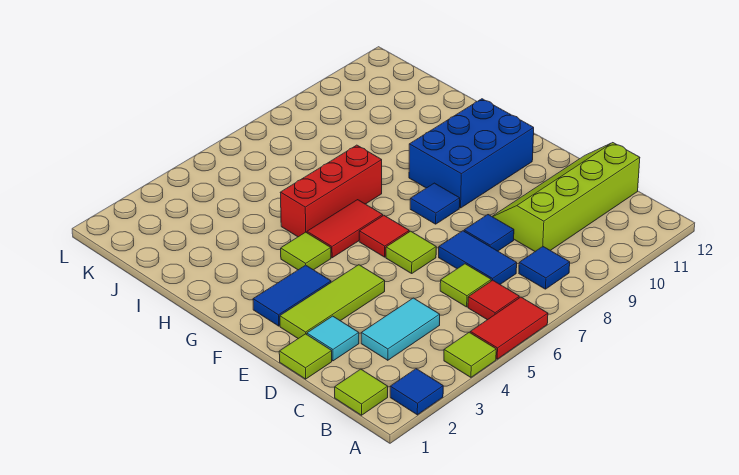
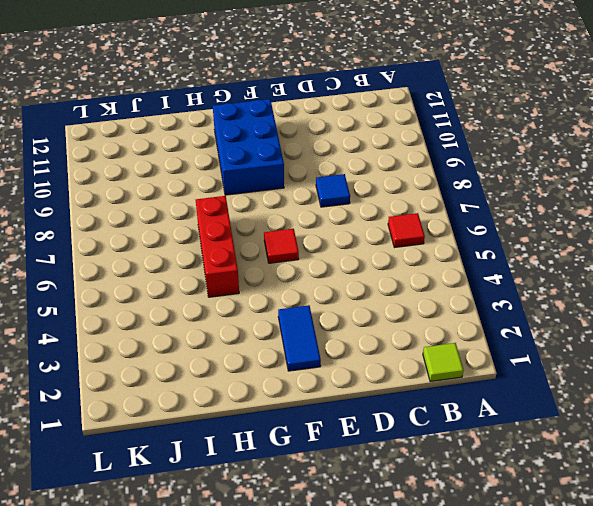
none -> blue tile A2 level 1
none -> lime tile A4 level 1
none -> red tile A5:A6 level 1

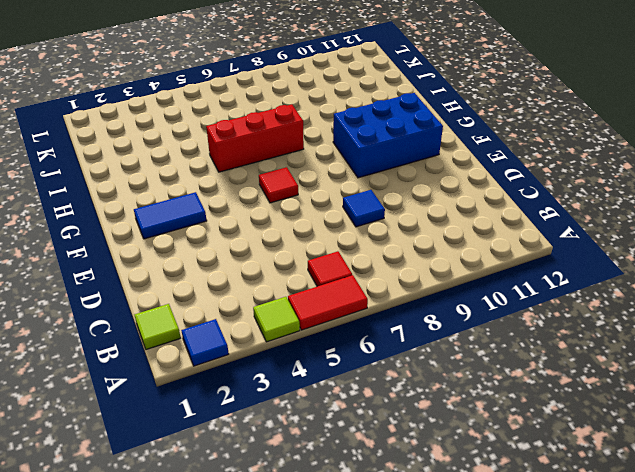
none -> blue tile B8 level 1
none -> cyan tile C3:C4 level 1
none -> lime tile C6 level 1

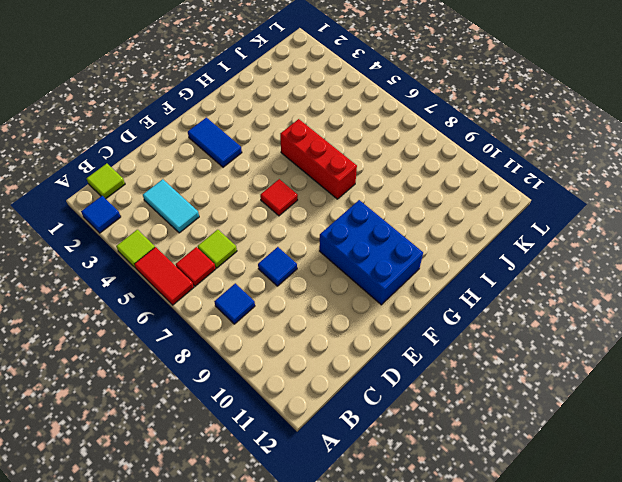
none -> blue tile C7:D7 level 1
none -> lime slope C9:D12 level 1 top C
none -> lime tile D1 level 1

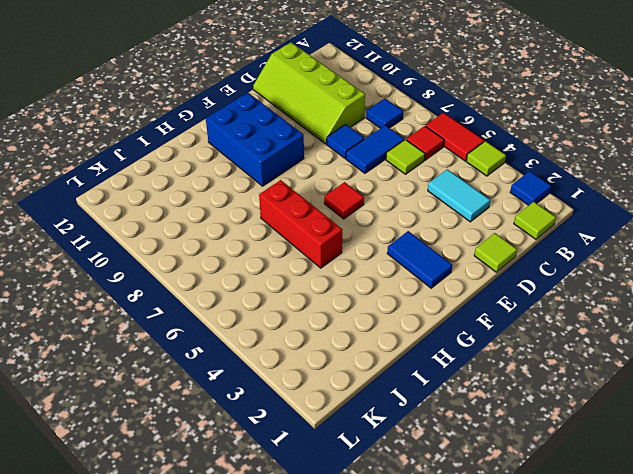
none -> cyan tile D2 level 1
none -> lime tile E2:E4 level 1
none -> lime tile E6 level 1

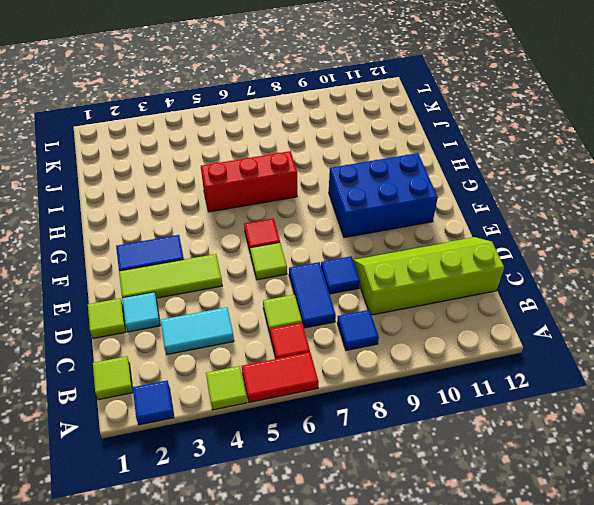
none -> blue tile F8 level 1
none -> lime tile G4 level 1
none -> red tile G5:G6 level 1

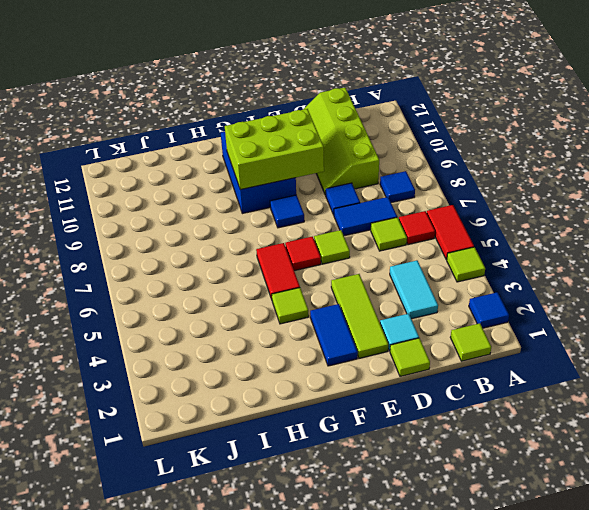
lime brick E9:G10 level 2 -> none
none -> red brick H5:H7 level 1

